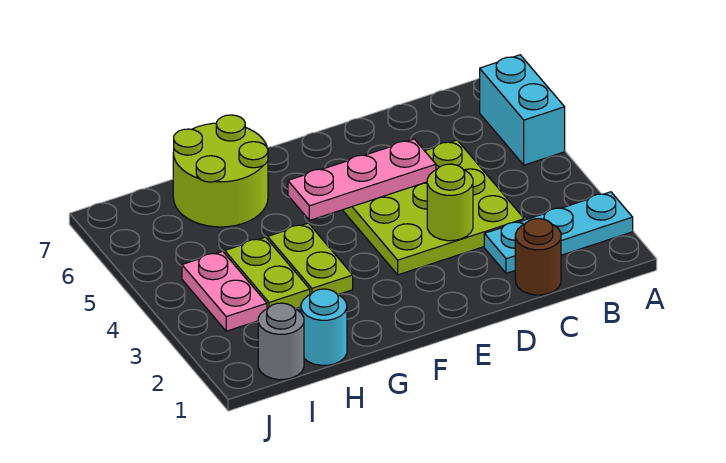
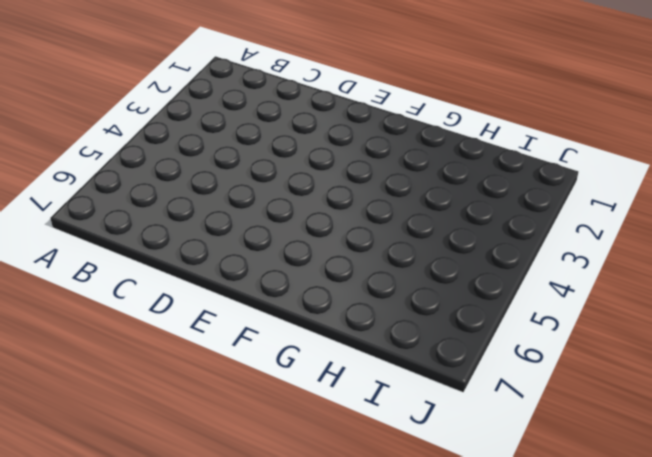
none -> cyan plate A2:C2 level 1
none -> cyan brick A5:A6 level 1
none -> brown round brick C1 level 1

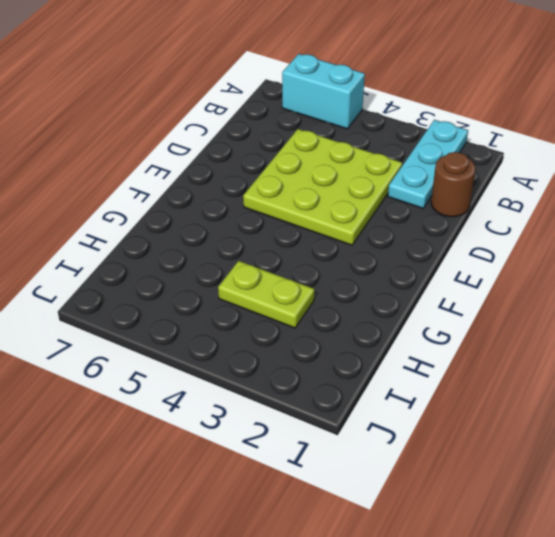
none -> lime plate G3:G4 level 1
none -> lime round brick G6:H7 level 1
none -> cyan round brick H1 level 1

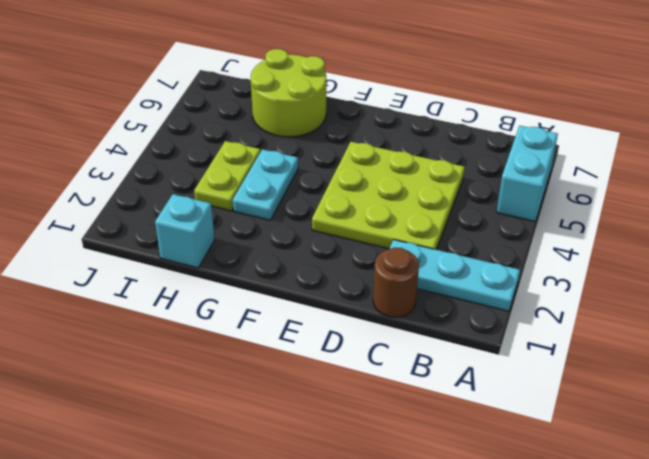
cyan plate G3:G4 level 1 -> lime plate G3:G4 level 1
cyan brick H1 level 1 -> cyan round brick H1 level 1
none -> grey round brick I1 level 1
none -> pink plate I3:I4 level 1
none -> lime round brick D3 level 2

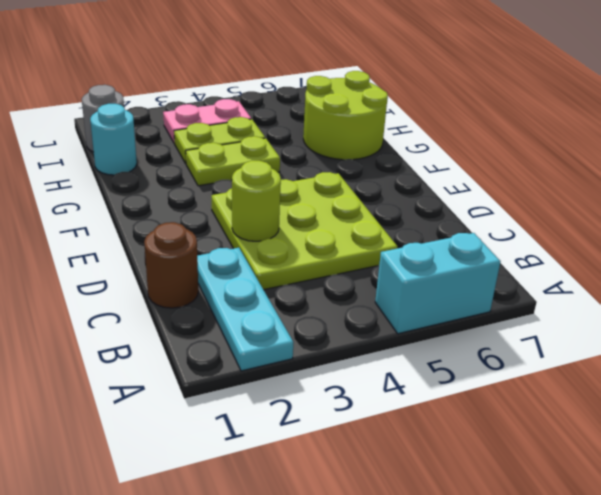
none -> pink plate D5:F5 level 2

